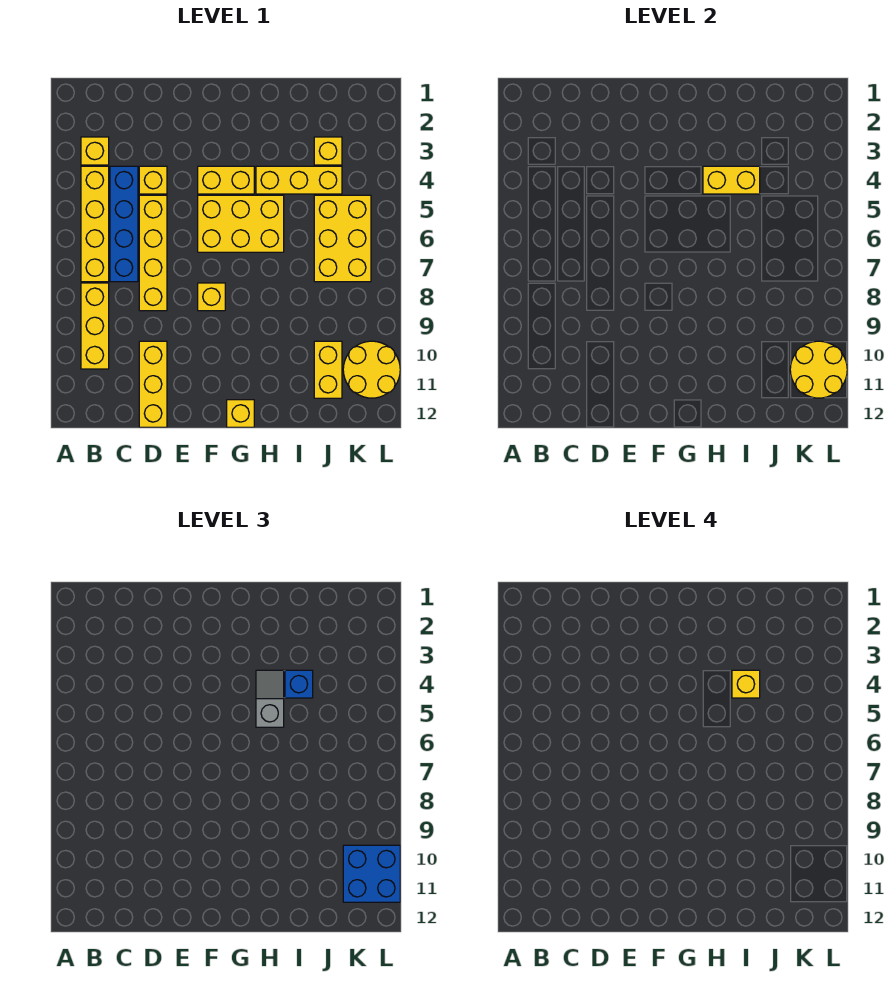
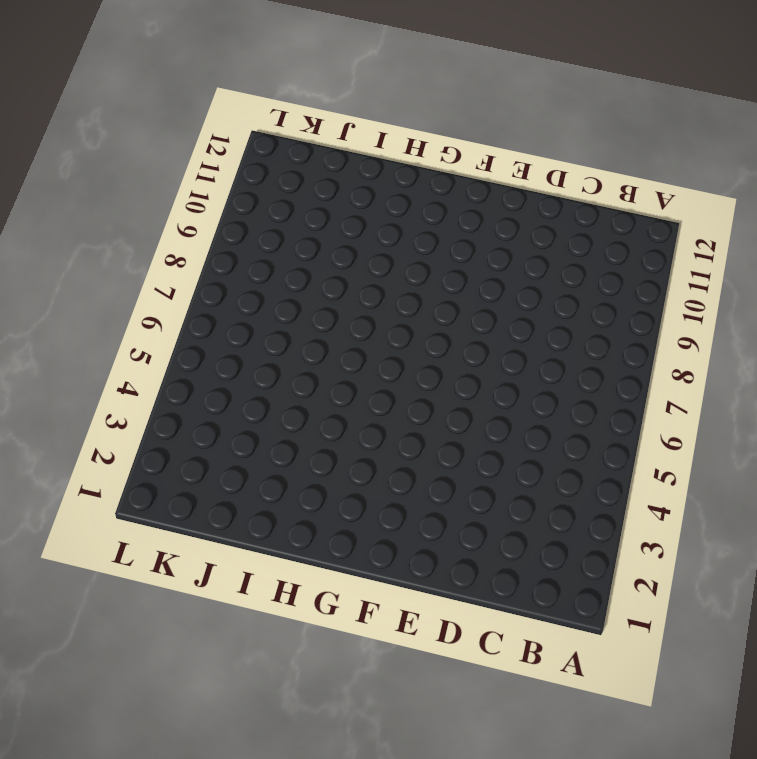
none -> yellow brick B3 level 1
none -> yellow brick B4:B7 level 1
none -> yellow brick B8:B10 level 1

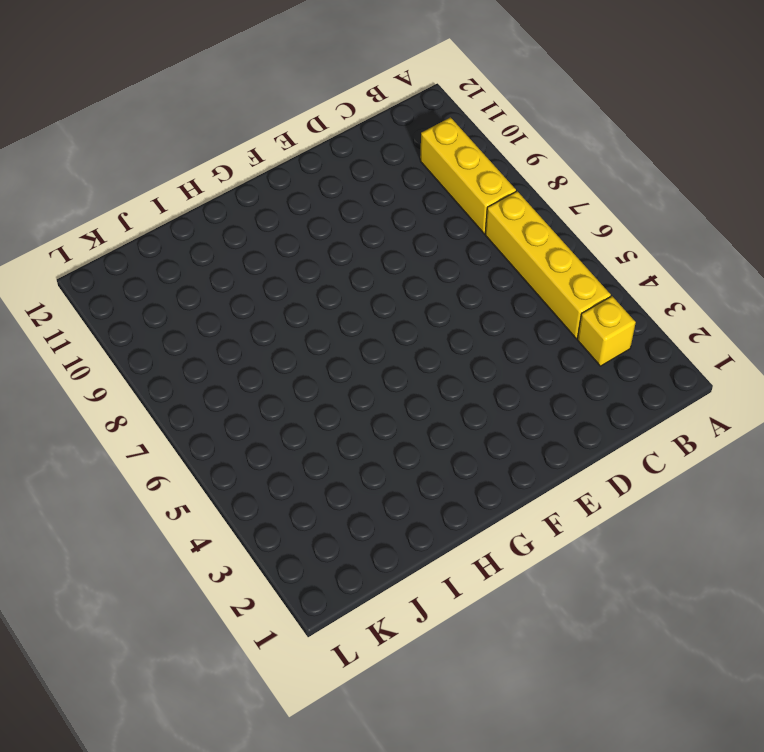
none -> blue brick C4:C7 level 1
none -> yellow brick D4 level 1
none -> yellow brick D5:D8 level 1

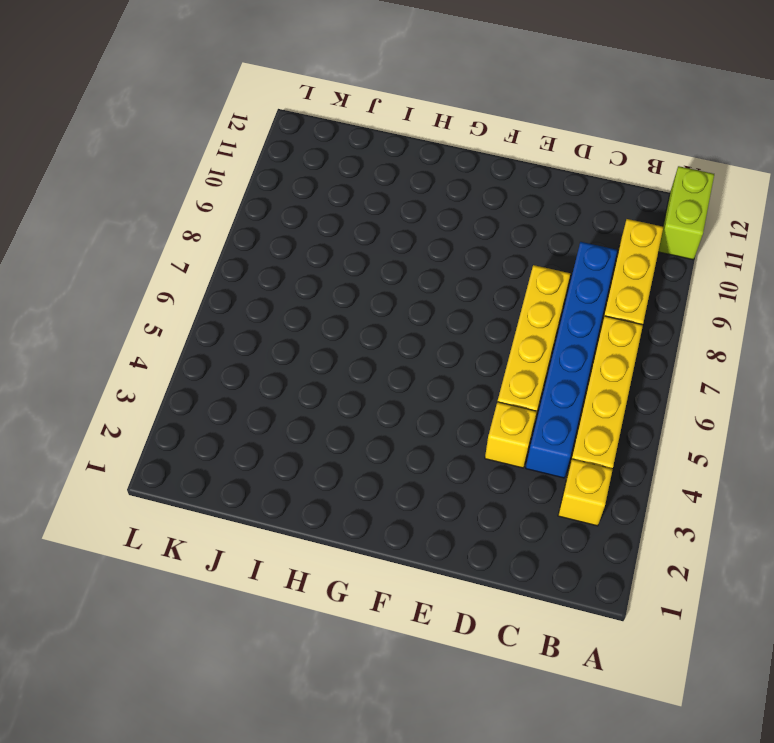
lime brick A11:A12 level 1 -> none
blue brick C4:C9 level 1 -> blue brick C4:C7 level 1
none -> yellow brick D10:D12 level 1
none -> yellow brick F4:G4 level 1
none -> yellow brick F5:H6 level 1

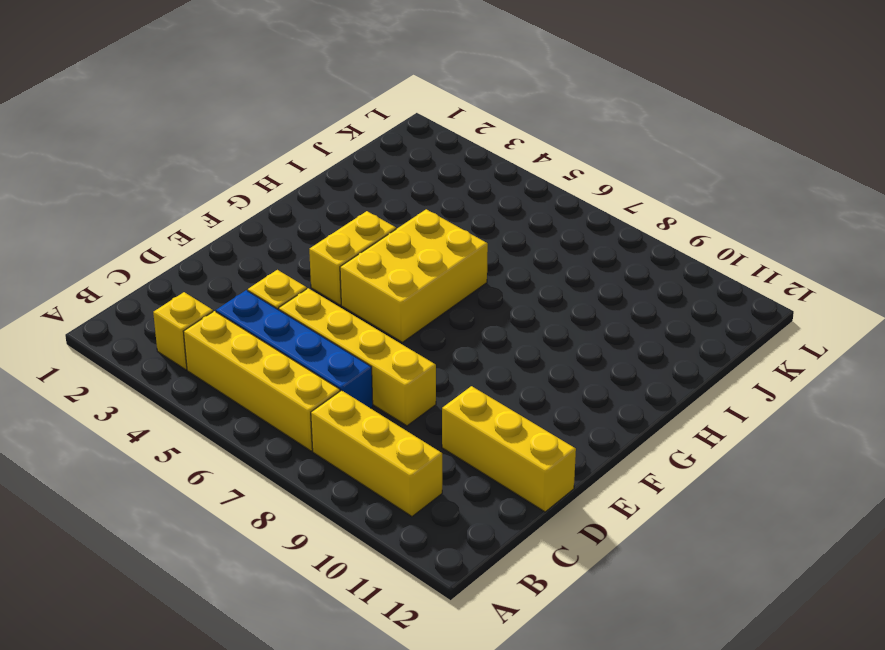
none -> yellow brick F8 level 1
none -> yellow brick G12 level 1
none -> yellow brick H4:J4 level 1

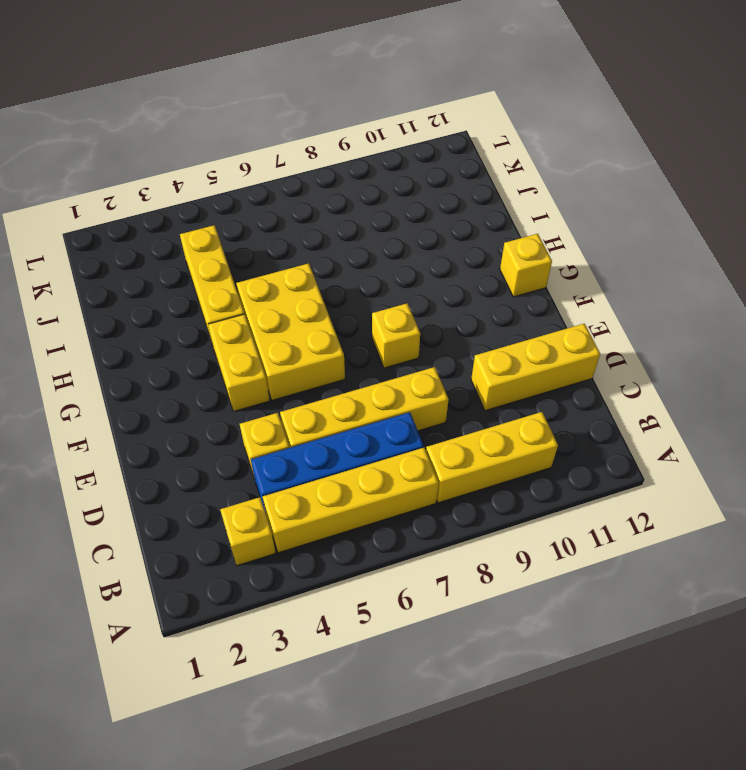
none -> yellow brick J3 level 1
none -> yellow brick J5:K7 level 1
none -> yellow brick J10:J11 level 1

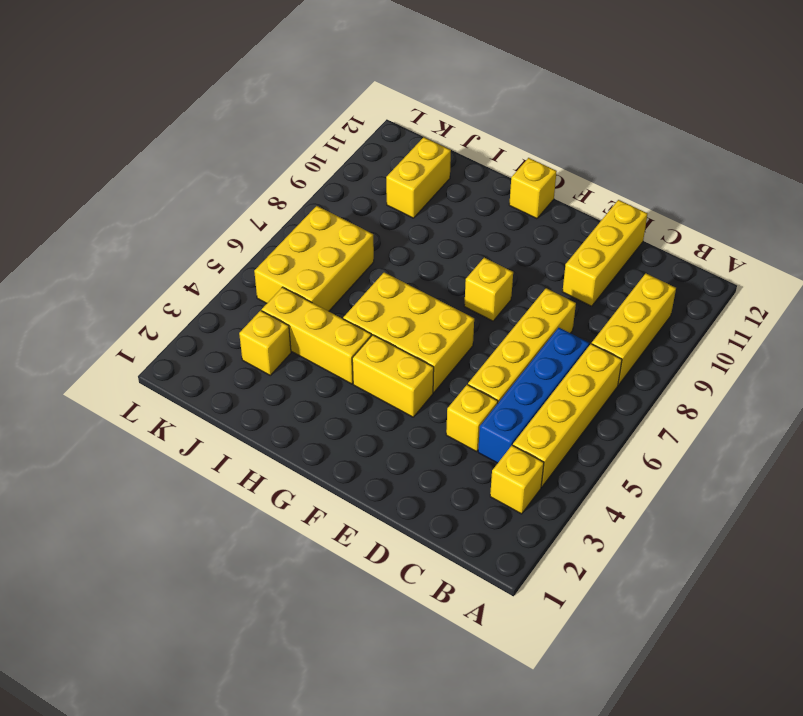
none -> yellow round brick K10:L11 level 1
none -> yellow brick H4:I4 level 2
none -> yellow round brick K10:L11 level 2

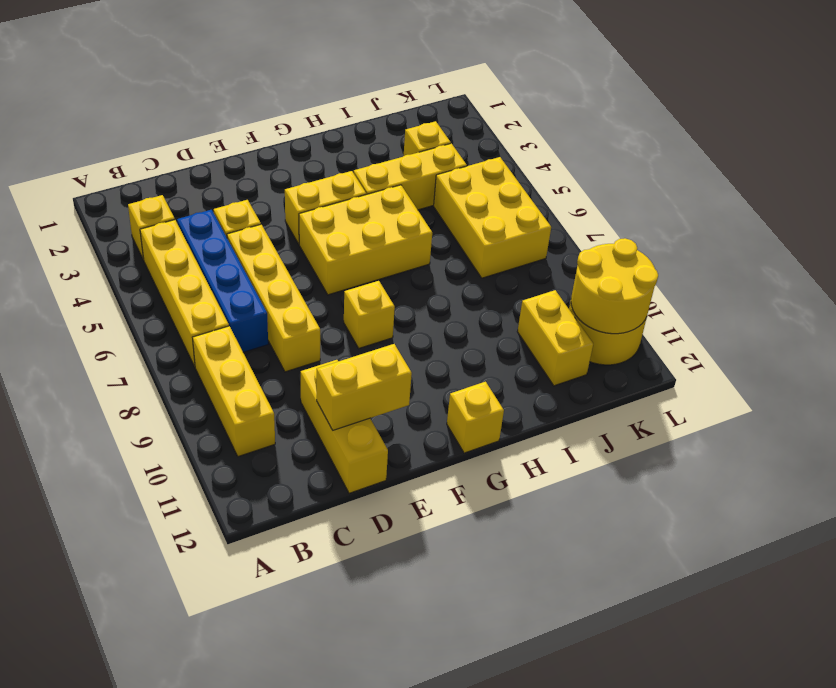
yellow brick D11:E11 level 2 -> yellow brick H4:I4 level 2
none -> grey slope H4:H5 level 3 top 5
none -> blue brick I4 level 3
none -> blue brick K10:L11 level 3

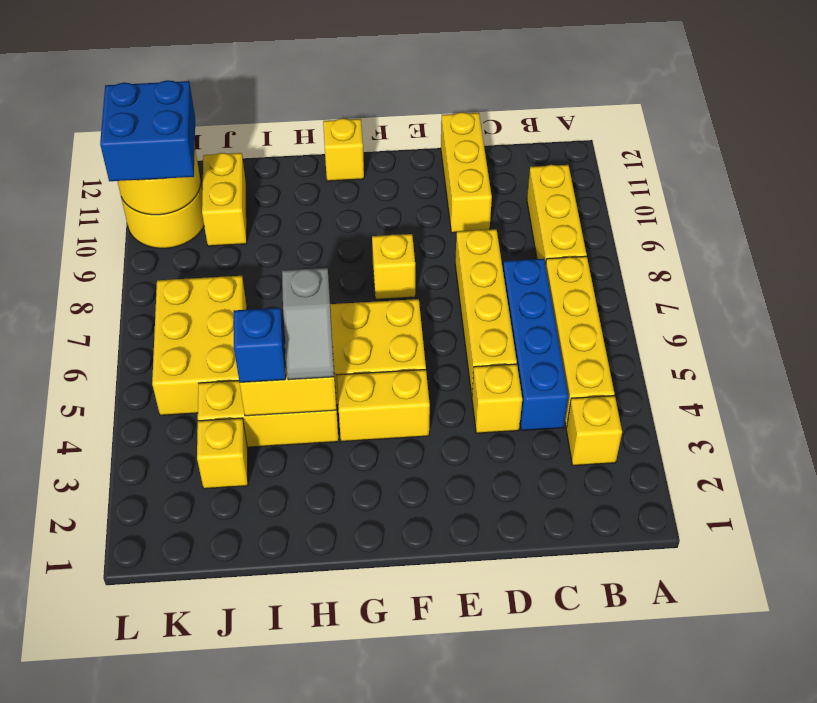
none -> yellow brick I4 level 4

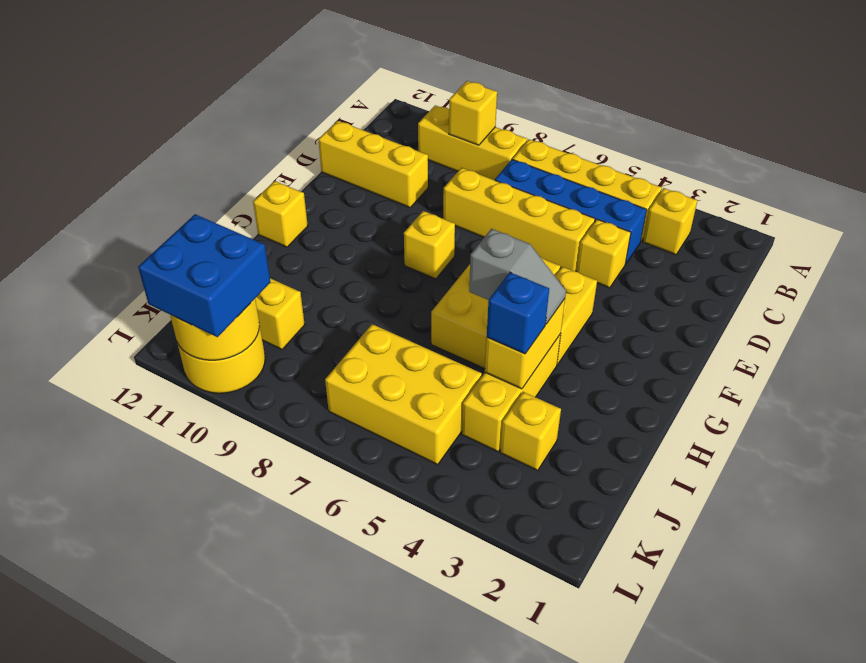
yellow brick B9 level 2 -> yellow brick I4 level 4

